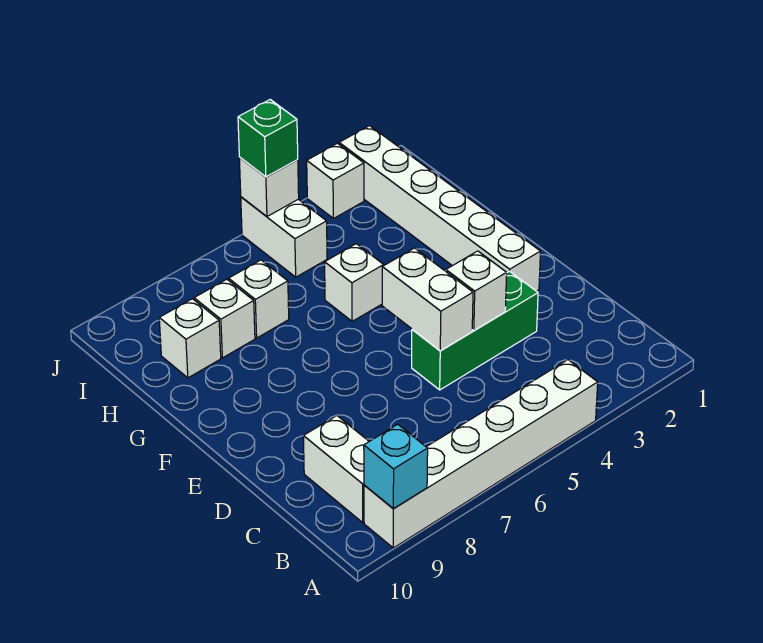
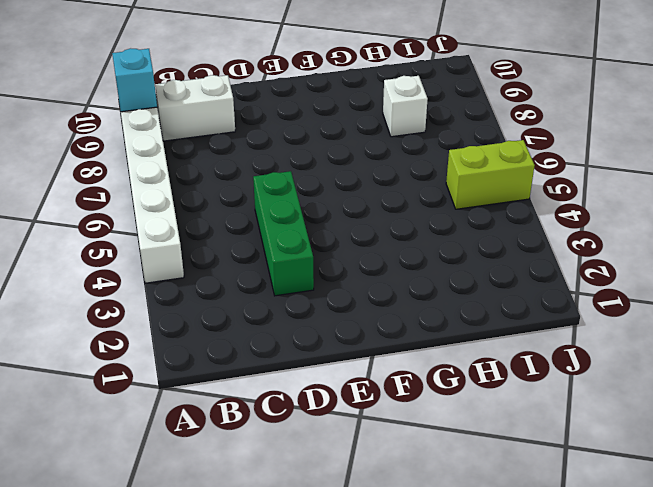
lime brick I5:J5 level 1 -> white brick I5:J5 level 1
none -> white brick E2:J2 level 1
none -> white brick G5 level 1
none -> white brick H7 level 1

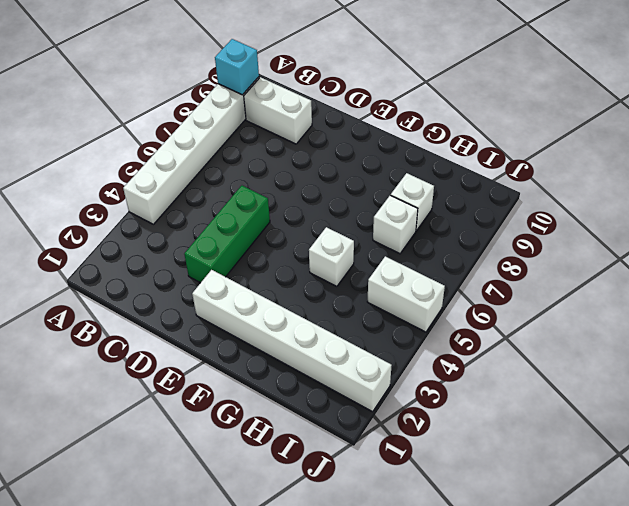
none -> white brick H9 level 1
none -> white brick J3 level 1
none -> white brick D4 level 2

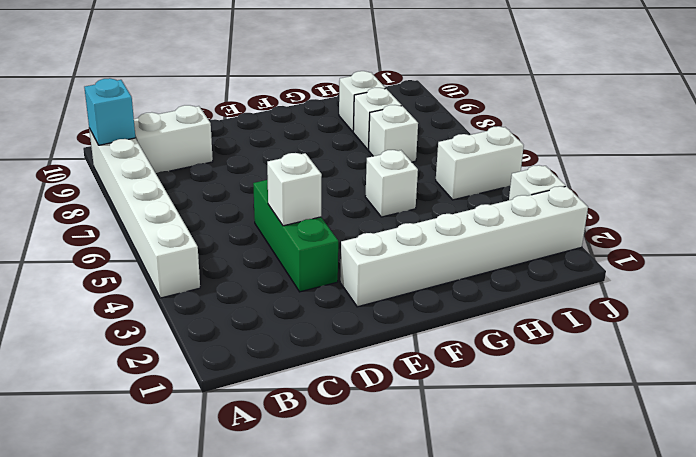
none -> white brick D5:E5 level 2
none -> white brick J5 level 2
none -> green brick J5 level 3

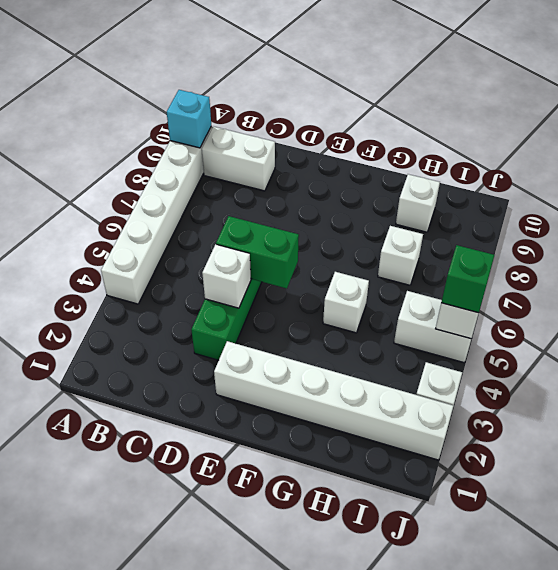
green brick D5:E5 level 2 -> white brick D5:E5 level 2
none -> white brick H8 level 1

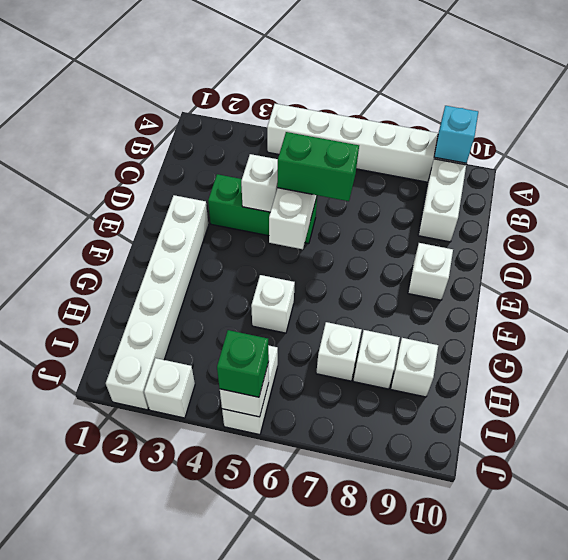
green brick D5:D6 level 3 -> none
white brick E9 level 1 -> none

